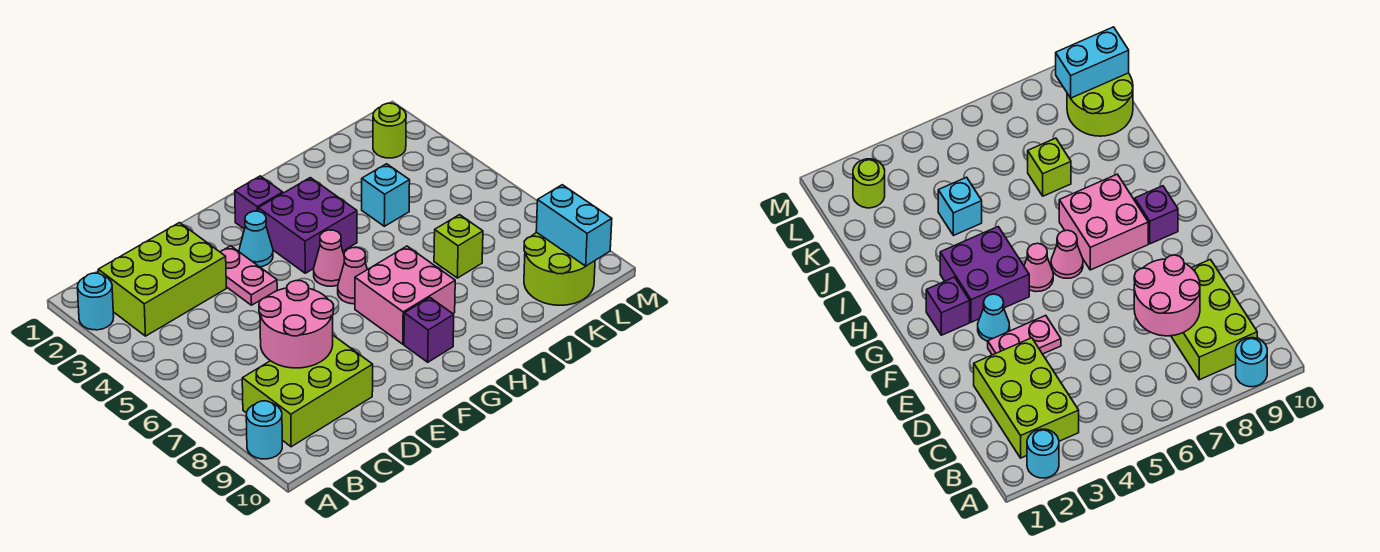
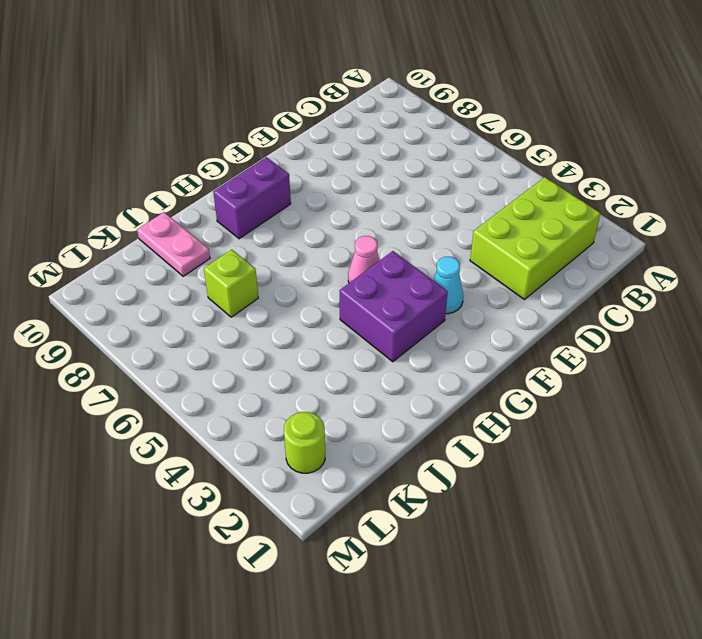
purple brick G9:H9 level 1 -> purple brick G9 level 1
pink plate J9:J10 level 1 -> pink plate E3:E4 level 1
none -> cyan round brick A2 level 1
none -> cyan round brick A9 level 1
none -> lime brick B8:D9 level 1

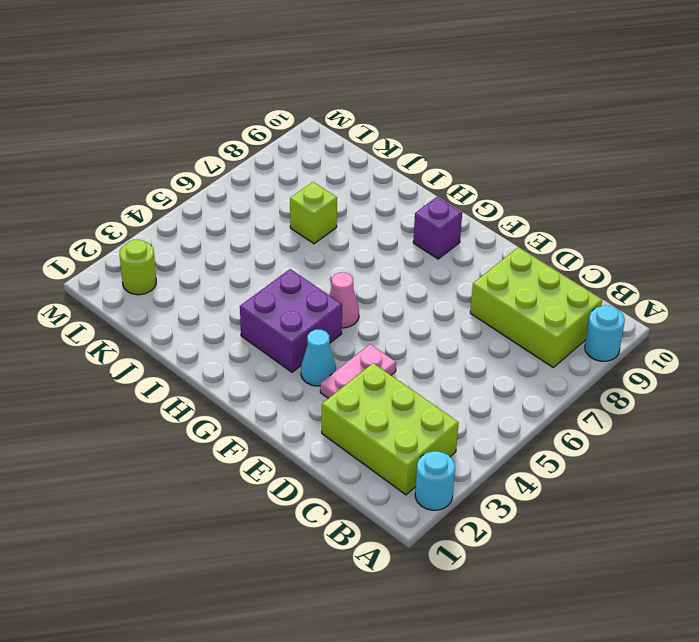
none -> purple brick G2 level 1
none -> pink cone G6 level 1
none -> pink brick G7:H8 level 1

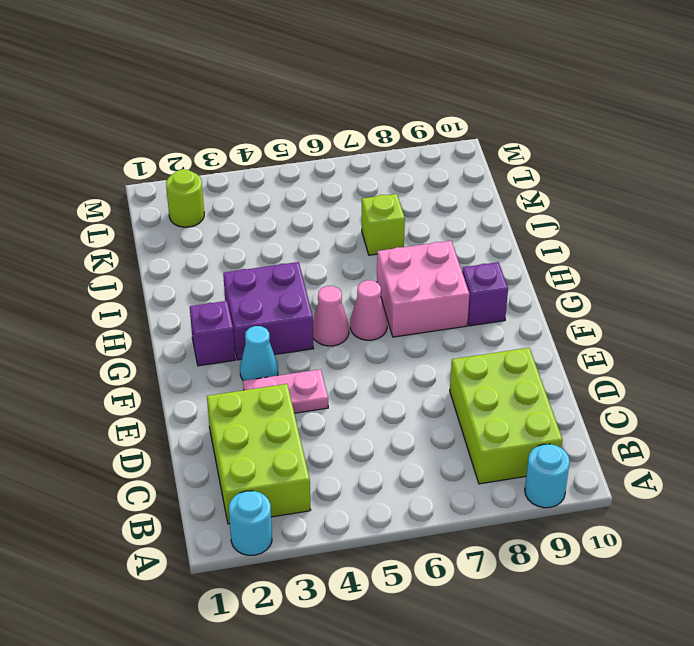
none -> cyan brick J4 level 1
none -> lime round brick K9:L10 level 1
none -> pink round brick C7:D8 level 2

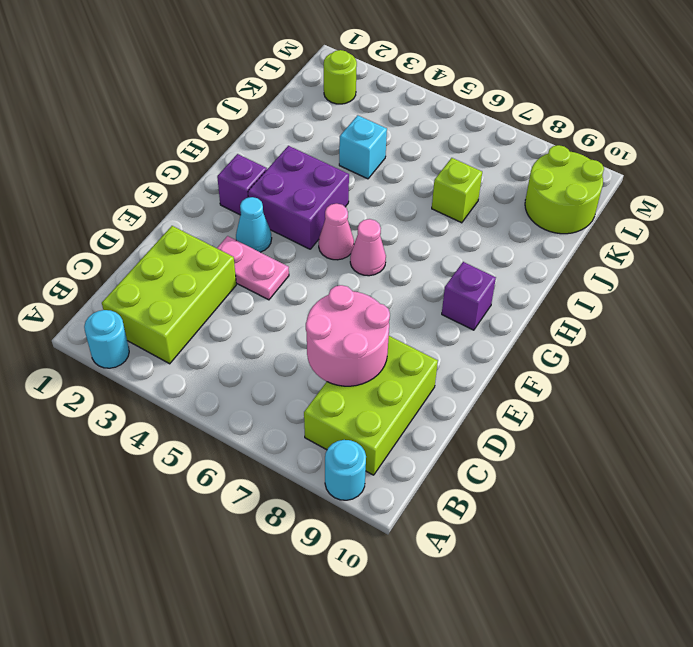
none -> pink brick G7:H8 level 1
none -> cyan brick L9:L10 level 2

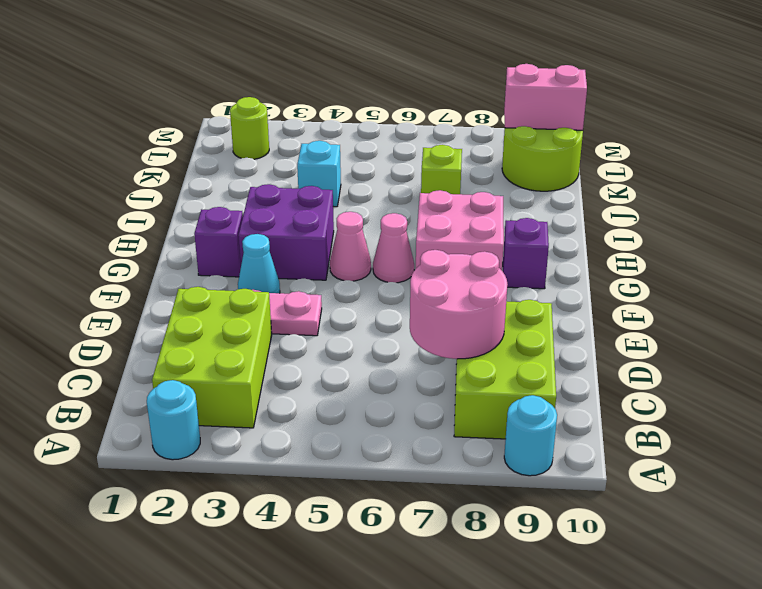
pink brick L9:L10 level 2 -> cyan brick L9:L10 level 2

